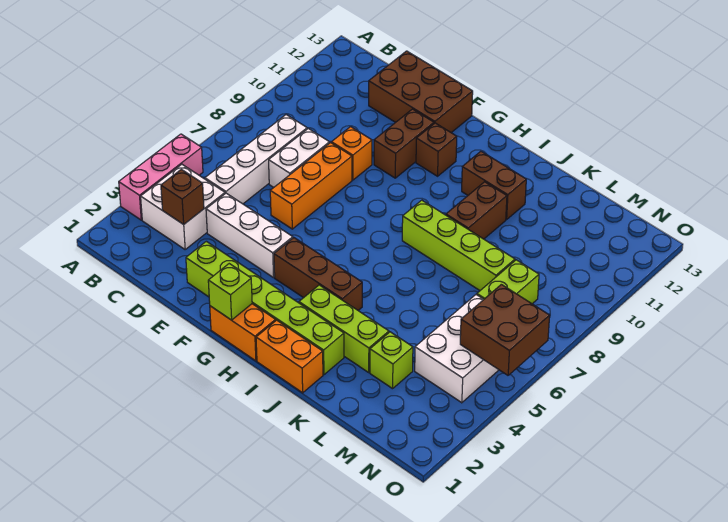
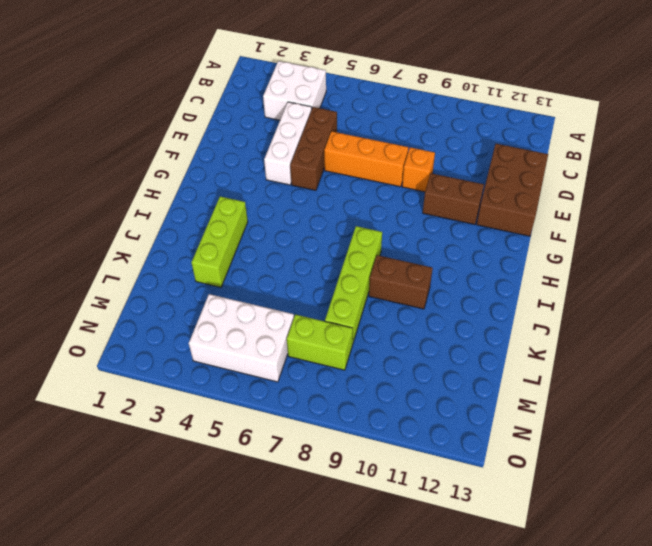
brown brick D5:F5 level 1 -> brown brick G4:I4 level 1
none -> pink brick A3:A5 level 1
none -> white brick C5:C8 level 1
none -> white brick D7:D8 level 1

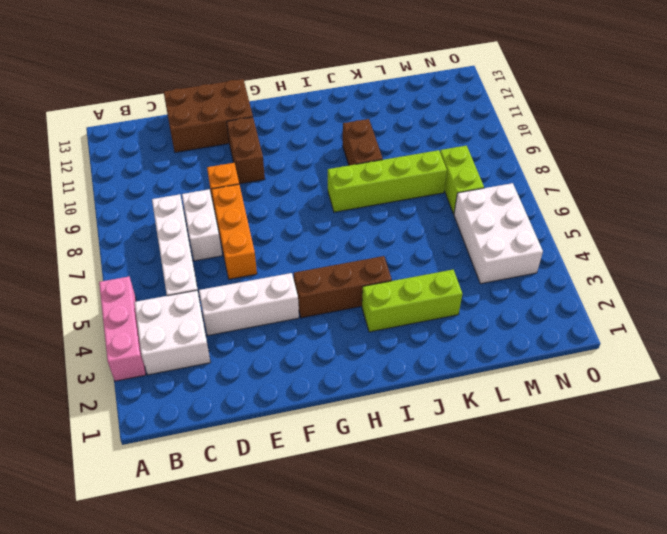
none -> lime brick E2:J2 level 1
none -> orange brick G1:H1 level 1
none -> brown brick G11 level 1

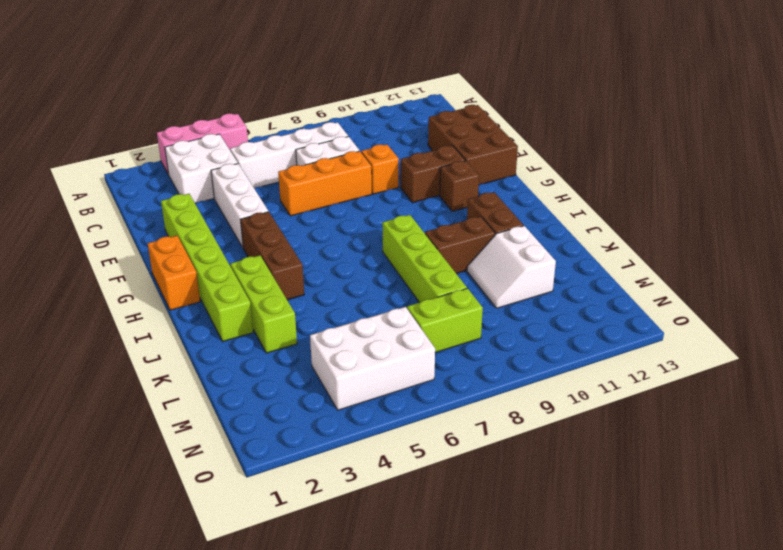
white slope K10:L11 level 1 top 11 -> none
none -> orange brick I1:J1 level 1
none -> lime brick L3 level 1
none -> brown brick C3 level 2

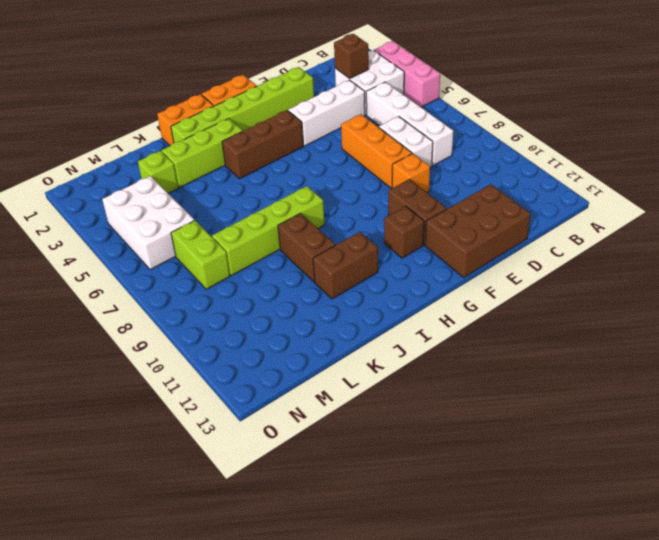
none -> lime brick G1 level 2
none -> brown brick N5:O6 level 2

